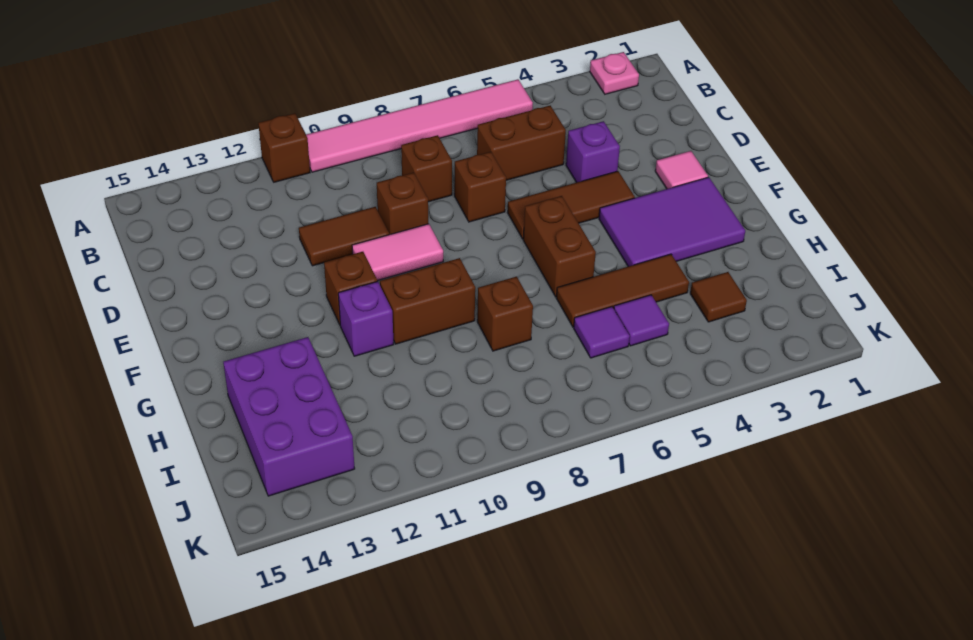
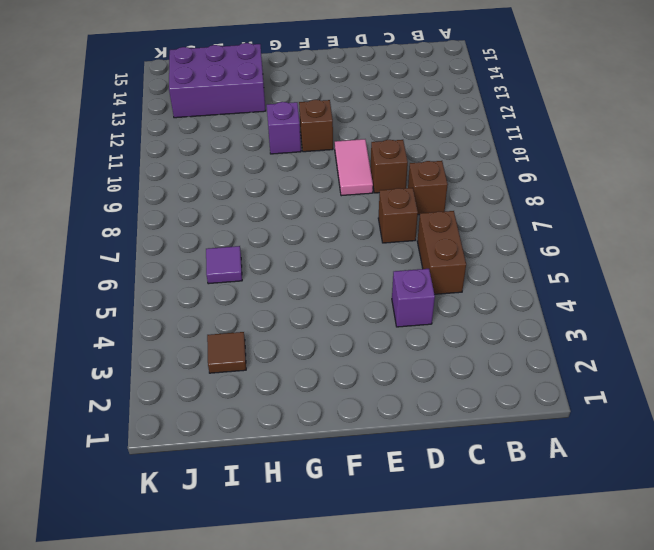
none -> pink plate A2 level 1
none -> pink tile A5:A10 level 1
none -> brown brick A11 level 1

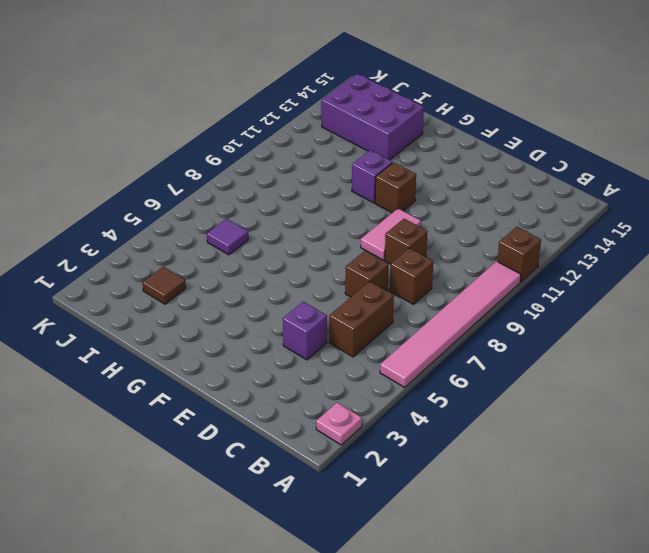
none -> brown tile D10:D11 level 1
none -> pink tile E2 level 1
none -> brown tile E4:E6 level 1

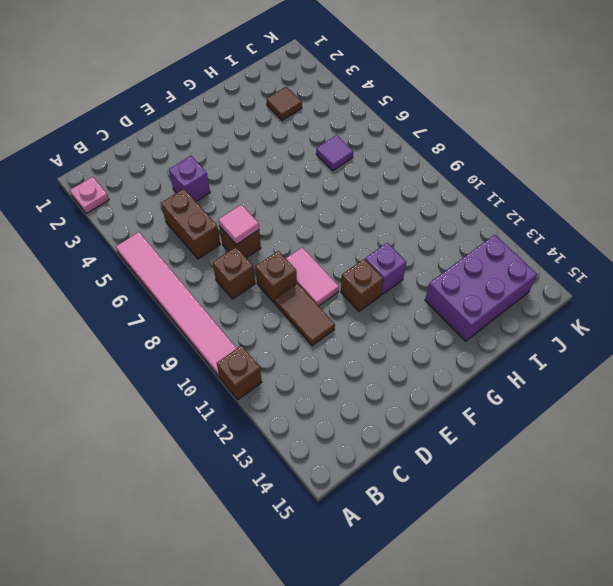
pink tile D7 level 2 -> pink tile E2 level 1
none -> brown tile E4:E6 level 1
none -> purple tile F2:G4 level 1
none -> brown brick F6:G6 level 1

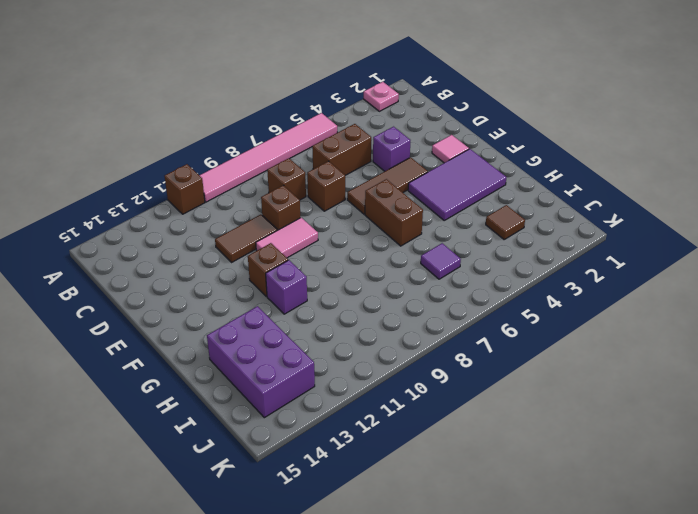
none -> brown brick G9:G10 level 1
none -> brown tile H4:H6 level 1
none -> brown brick H8 level 1

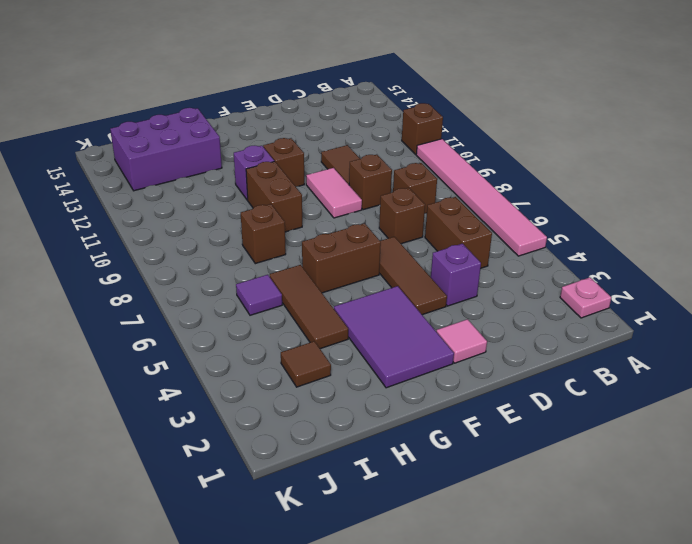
none -> purple tile I5 level 1

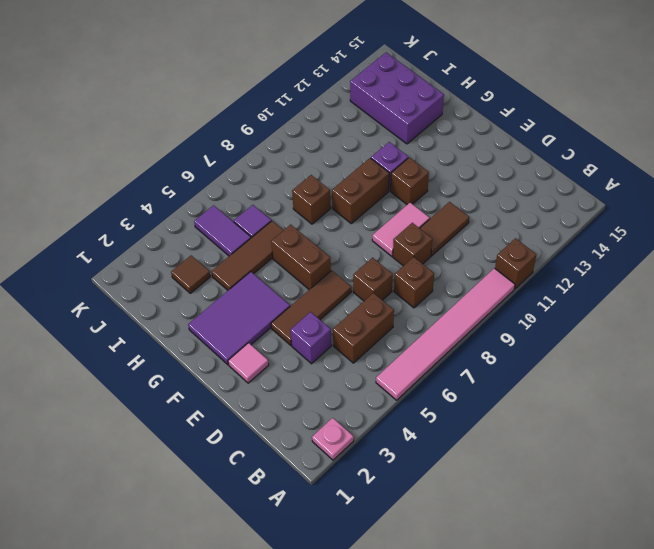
purple tile I5:J5 level 1 -> purple tile I5 level 1

